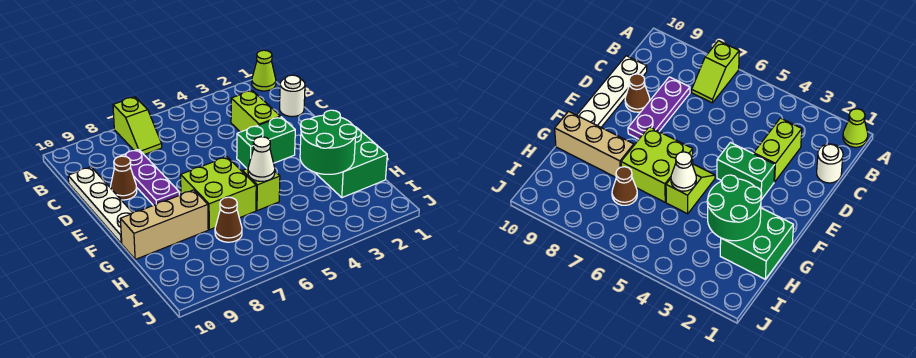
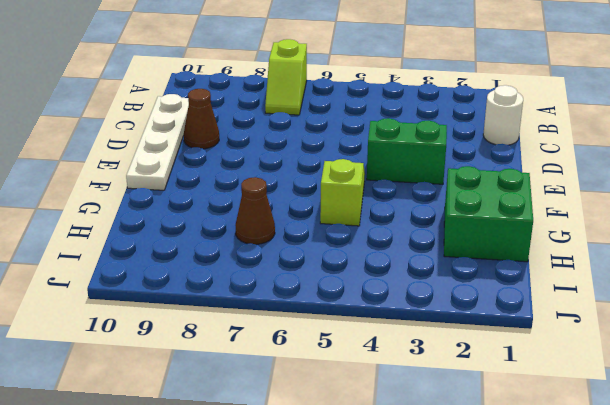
none -> lime cone A1 level 1
none -> lime brick C3:D3 level 1
none -> purple plate C8:E8 level 1

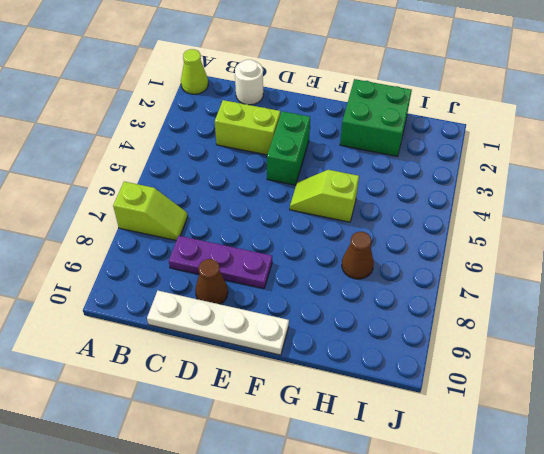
none -> lime brick F6:G7 level 1
none -> tan brick G8:G10 level 1
none -> green round brick G2:H3 level 2

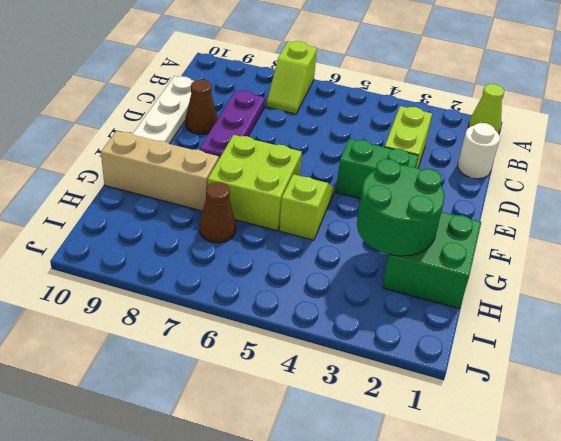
none -> white cone G5 level 2

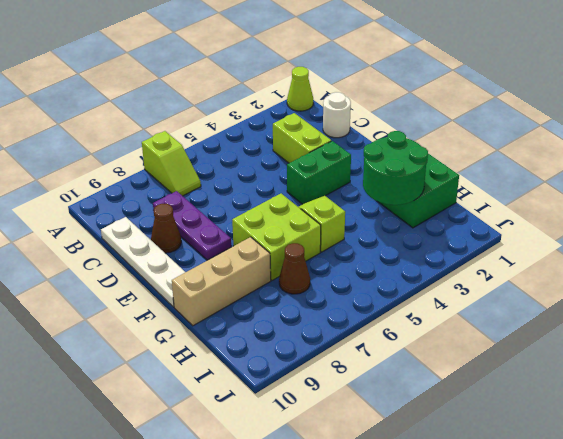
none -> white cone G5 level 2

